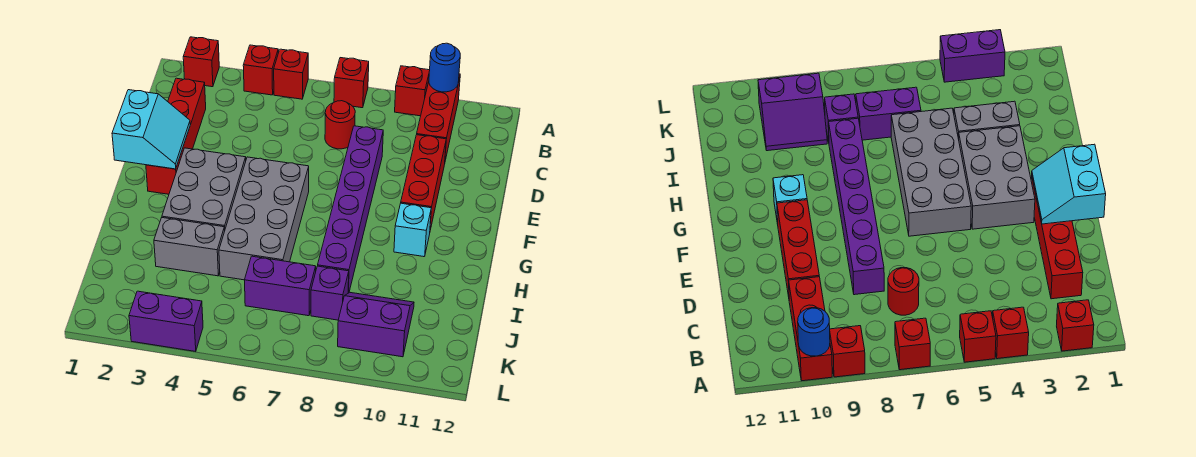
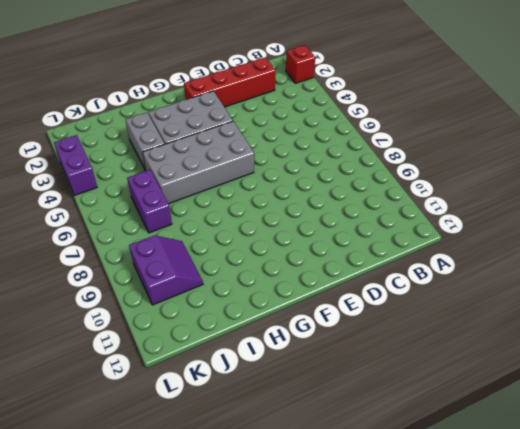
none -> red brick A4 level 1
none -> red brick A5 level 1
none -> red brick A7 level 1

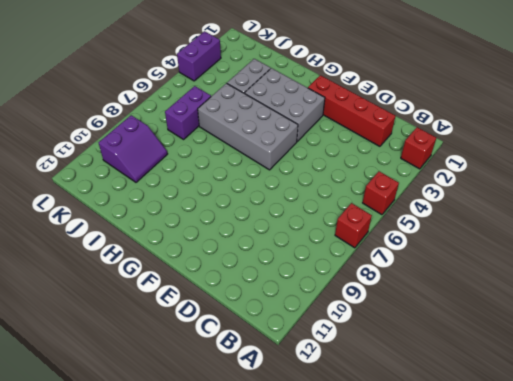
none -> red brick A4 level 1
none -> red brick A9 level 1
none -> red brick A10:C10 level 1

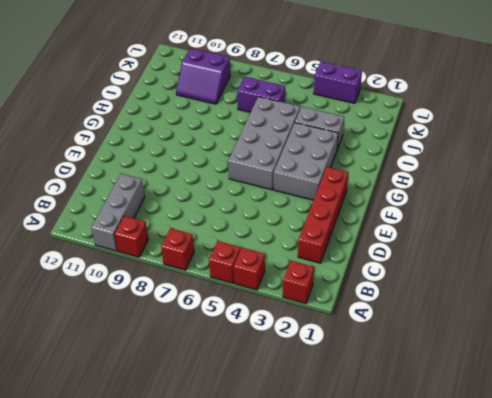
grey brick A10:C10 level 1 -> red brick A10:C10 level 1
none -> red round brick C7 level 1
none -> purple brick D8:I8 level 1
none -> red brick D10:F10 level 1

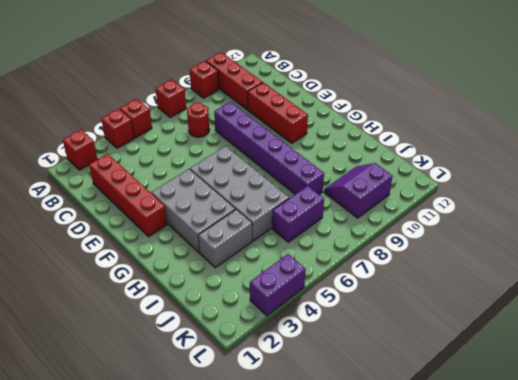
none -> cyan brick G10 level 1
none -> purple brick J8 level 1
none -> blue round brick A10 level 2

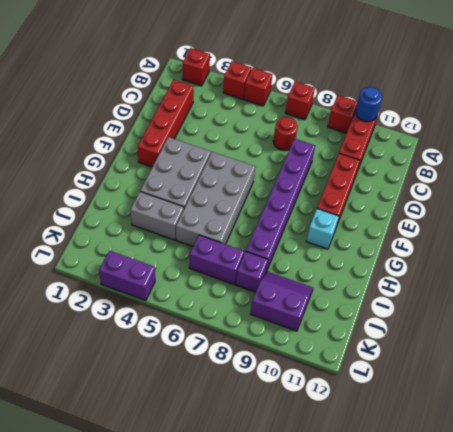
none -> cyan slope E1:F2 level 2 top 1

